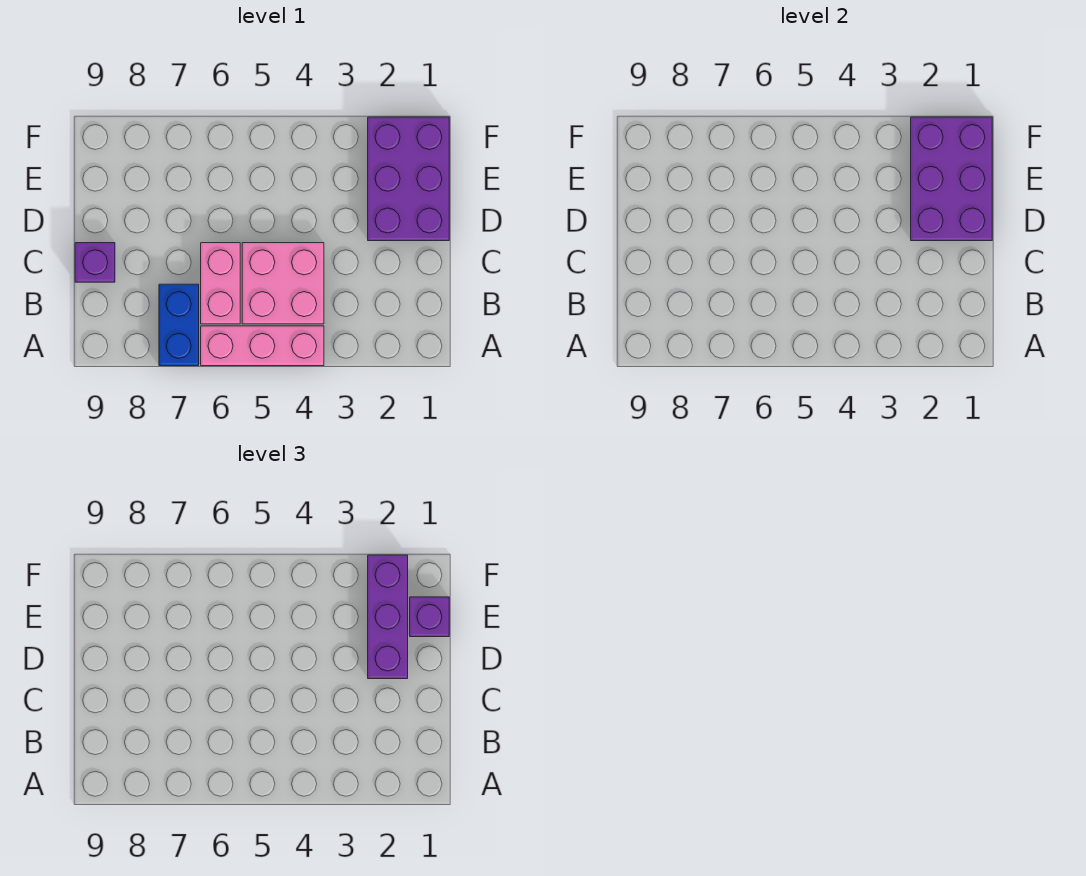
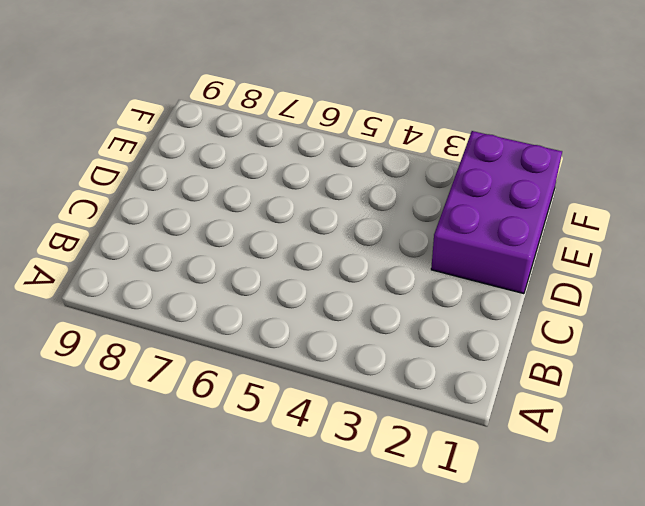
none -> pink brick A4:A6 level 1
none -> blue brick A7:B7 level 1

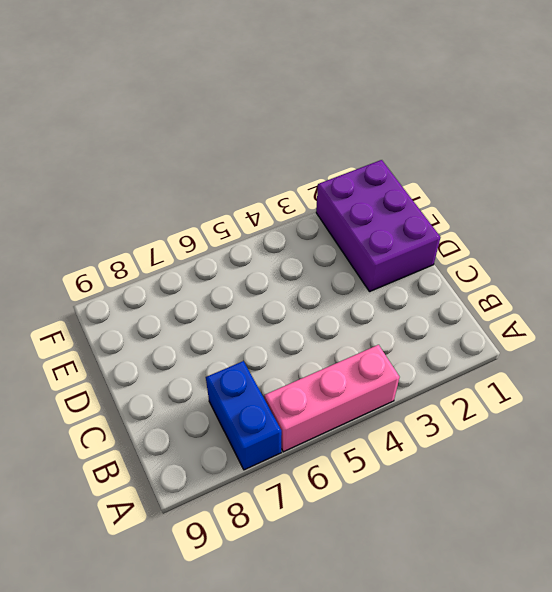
none -> pink brick B4:C5 level 1
none -> pink brick B6:C6 level 1

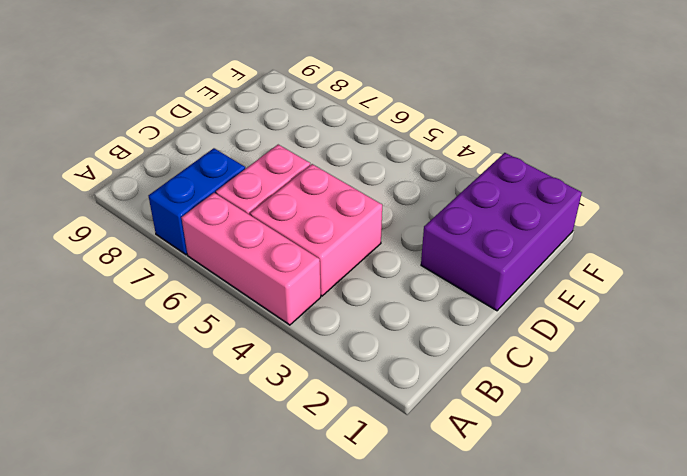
none -> purple brick C9 level 1
none -> purple brick D1:F2 level 2

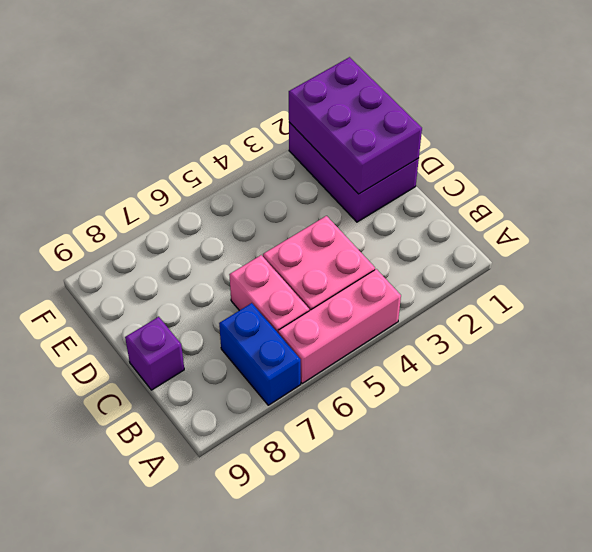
none -> purple brick D2:F2 level 3
none -> purple brick E1 level 3

